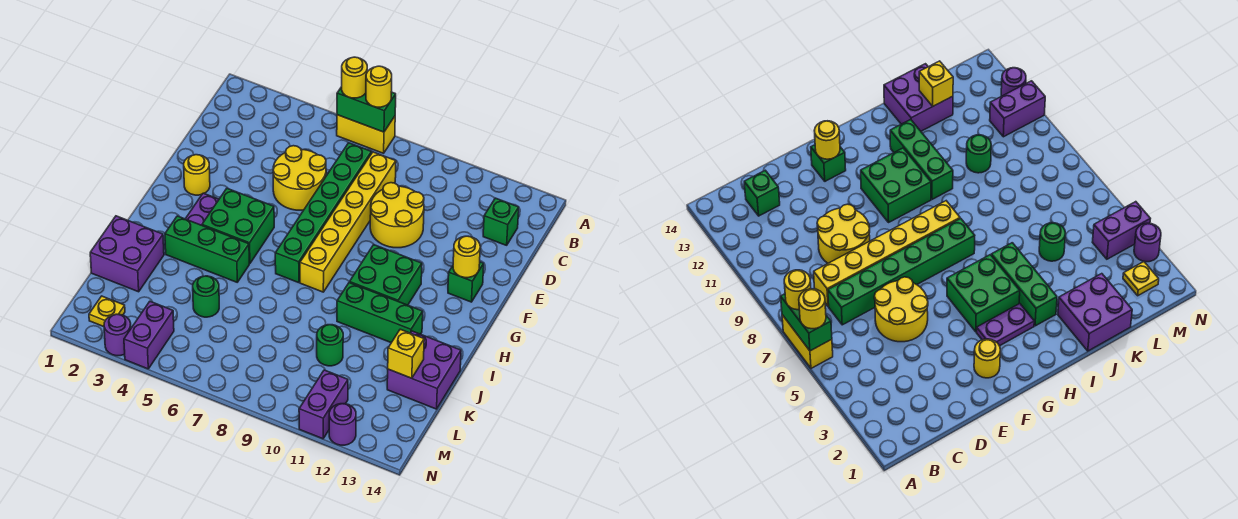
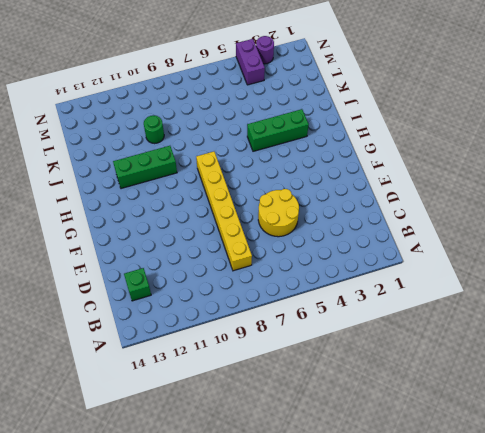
none -> yellow brick A6:A7 level 1
none -> green brick C7:H7 level 1
none -> yellow round brick D9:E10 level 1

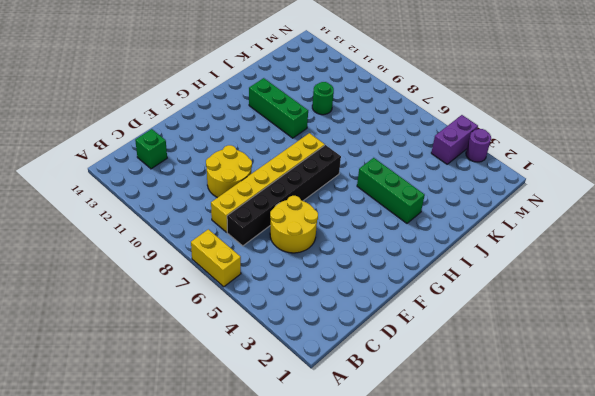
black brick C7:H7 level 1 -> green brick C7:H7 level 1
none -> yellow round brick F2 level 1
none -> green brick F13 level 1
none -> purple plate G3:H3 level 1

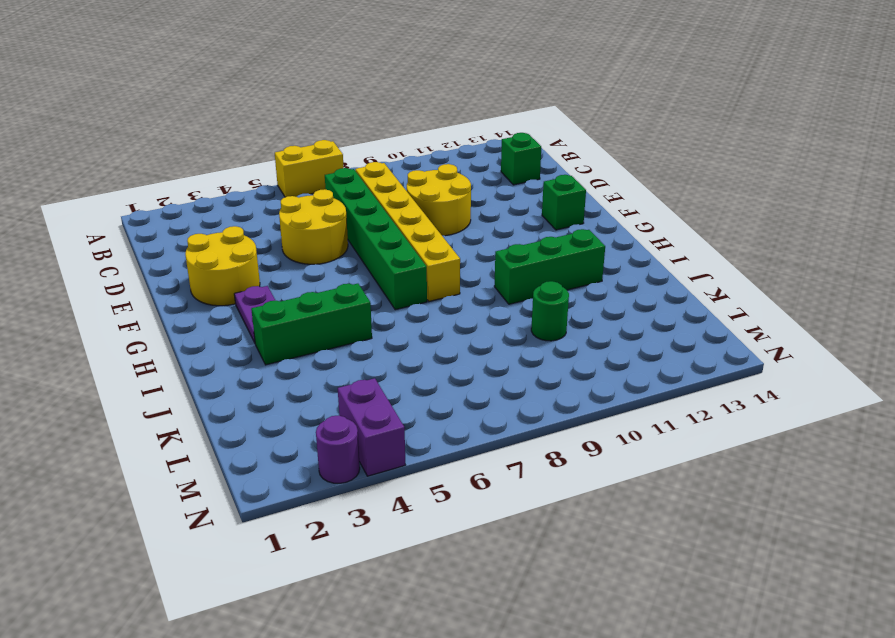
yellow round brick E2:F3 level 1 -> yellow round brick F2 level 1
none -> green brick G4:H5 level 1
none -> green brick G10:H11 level 1
none -> purple brick J1:K2 level 1

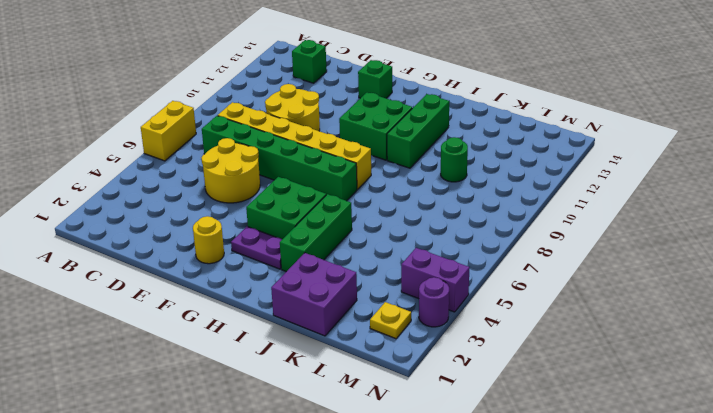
none -> purple brick J13:K14 level 1
none -> green round brick K5 level 1
none -> purple brick M11:N11 level 1

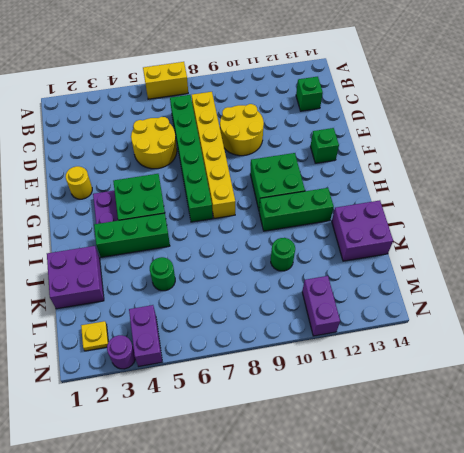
none -> purple round brick N12 level 1
none -> green brick A6:A7 level 2
none -> yellow round brick F13 level 2

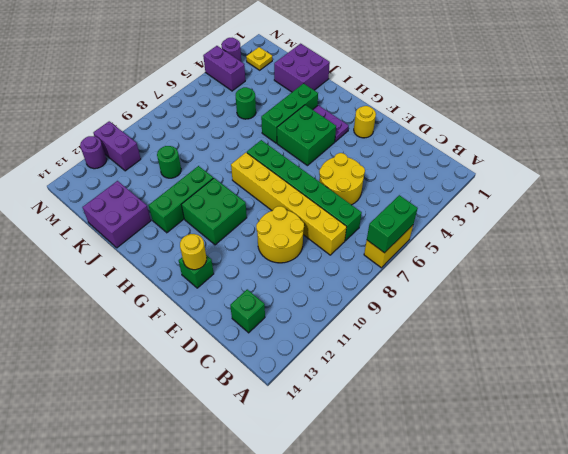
none -> yellow brick K13 level 2
none -> yellow round brick A6 level 3
none -> yellow round brick A7 level 3

